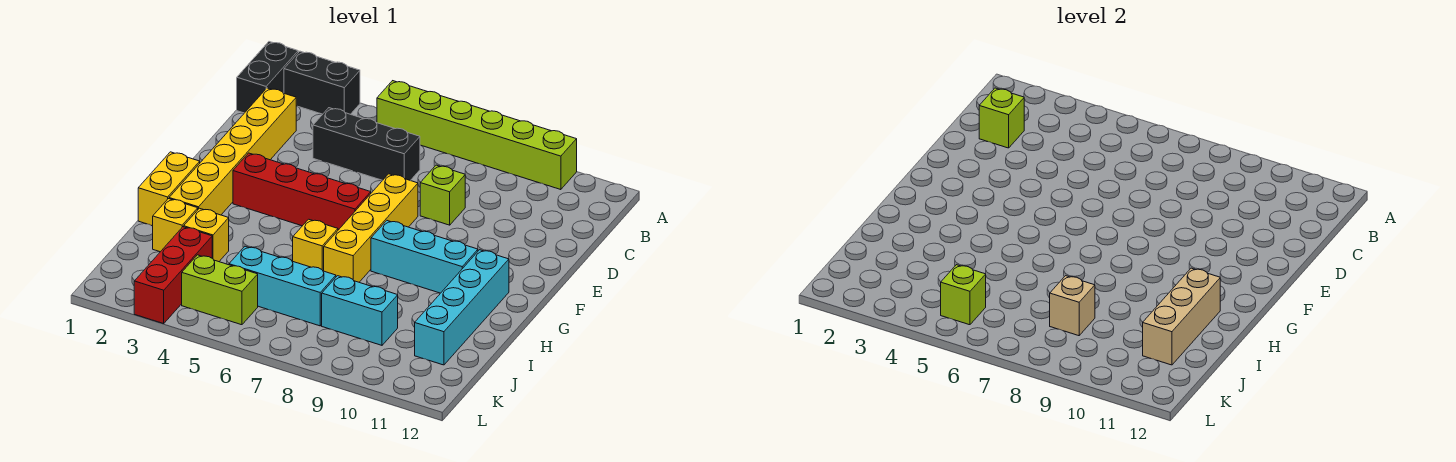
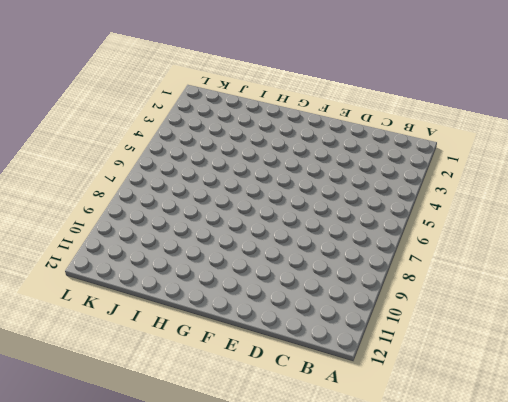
none -> black brick A1:B1 level 1
none -> black brick A2:A3 level 1
none -> lime brick A5:A10 level 1

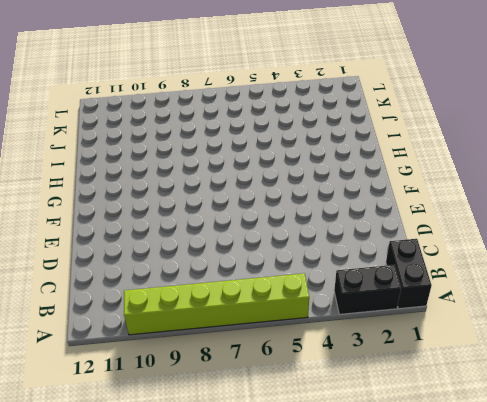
none -> yellow brick C2:H2 level 1
none -> black brick C4:C6 level 1
none -> lime brick D8 level 1

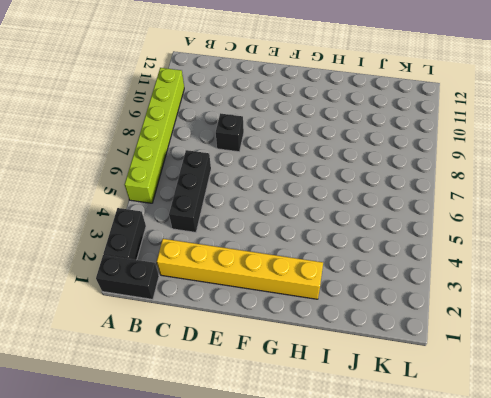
black brick D8 level 1 -> lime brick D8 level 1
none -> yellow brick E7:H7 level 1
none -> red brick F3:F6 level 1
none -> yellow brick G1:H1 level 1

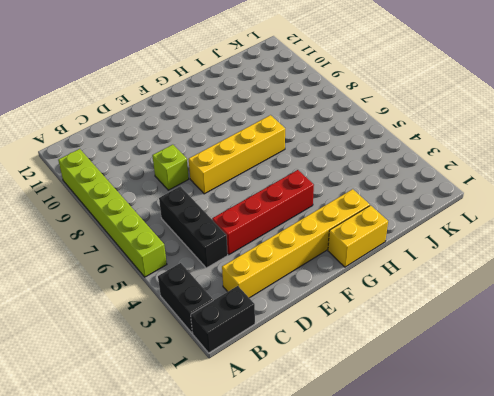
red brick D4:G4 level 1 -> red brick F3:F6 level 1
none -> cyan brick G8:G10 level 1
none -> cyan brick G11:J11 level 1
none -> yellow brick H6 level 1

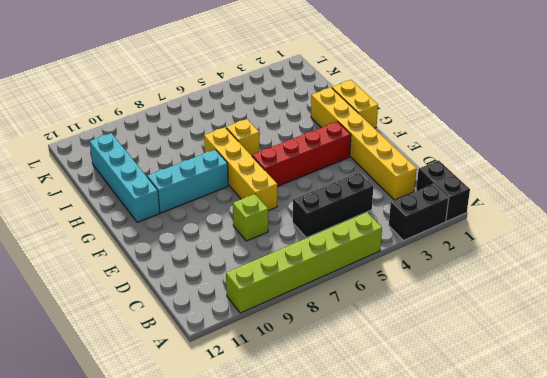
none -> yellow brick I2 level 1
none -> yellow brick I3 level 1
none -> red brick J3:L3 level 1

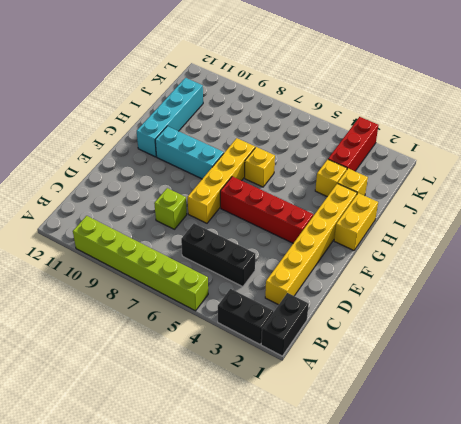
none -> cyan brick J5:J7 level 1
none -> cyan brick J8:J9 level 1
none -> lime brick K4:K5 level 1

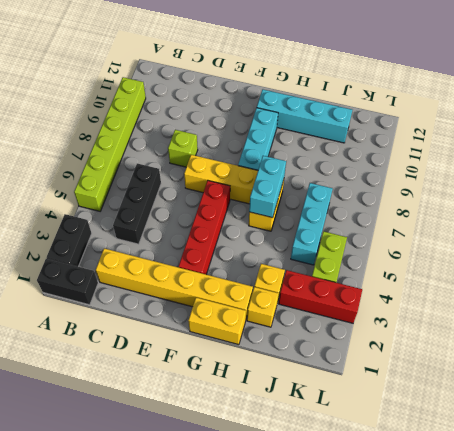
cyan brick H6:H7 level 2 -> cyan brick J8:J9 level 1
none -> lime brick C2 level 2
none -> tan brick H11:J11 level 2
none -> tan brick J8 level 2

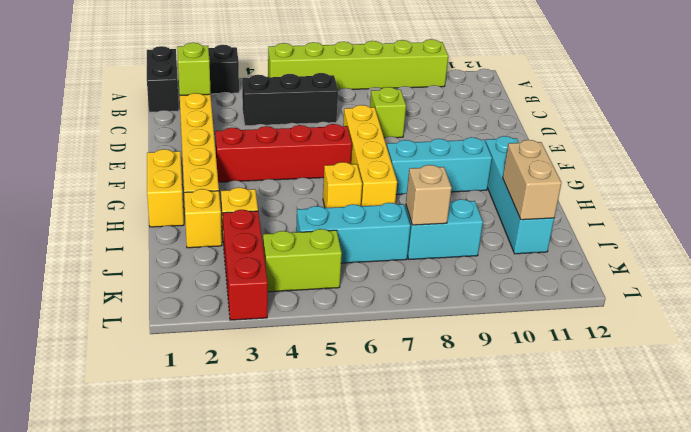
tan brick I11:J11 level 2 -> tan brick H11:J11 level 2
none -> lime brick K5 level 2

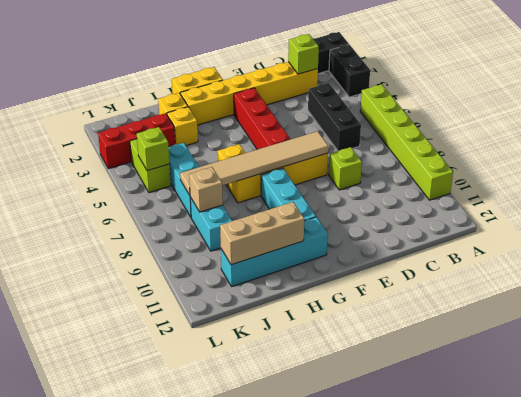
tan tile E7:J7 level 2 -> none

